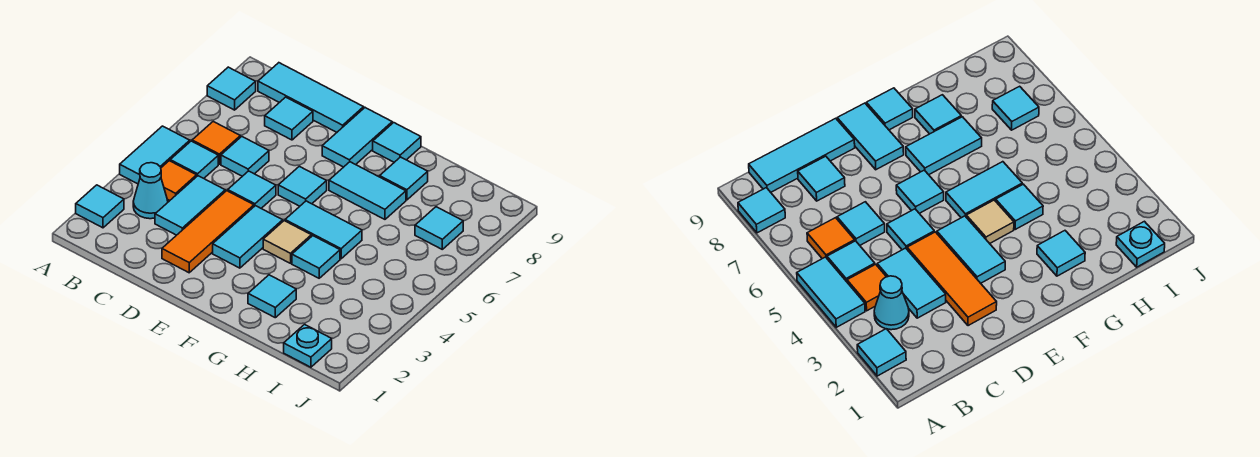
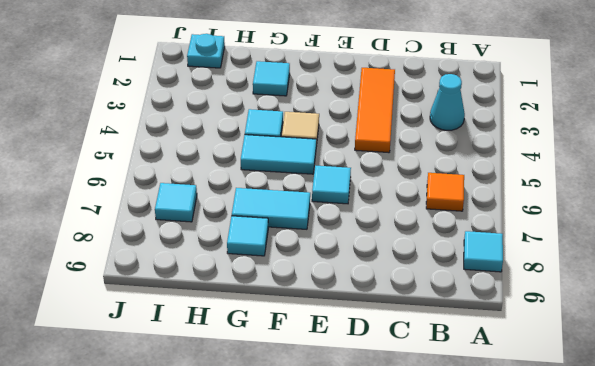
none -> cyan tile A2 level 1
none -> cyan tile A4:A5 level 1
none -> orange tile B4 level 1

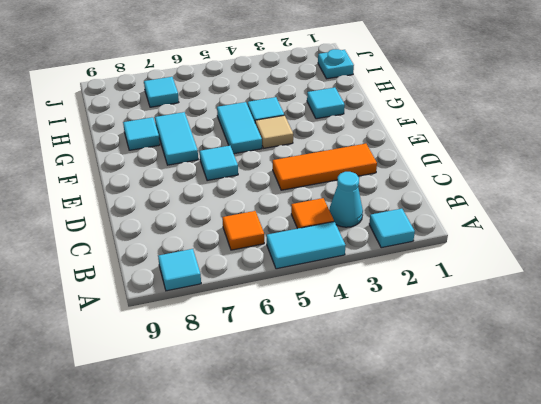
none -> cyan tile B5 level 1
none -> cyan tile B9:D9 level 1
none -> cyan tile C3:C4 level 1

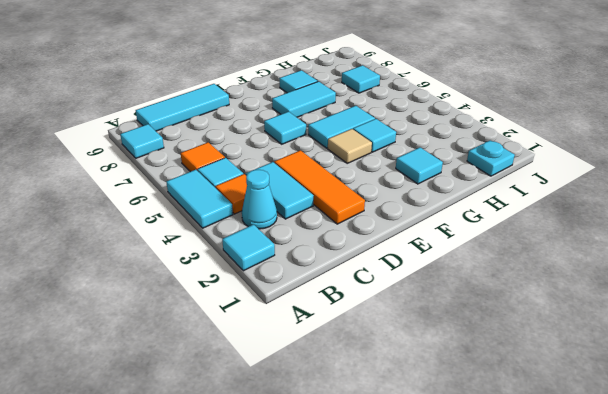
none -> cyan tile C6 level 1
none -> cyan tile C8 level 1
none -> cyan tile D5 level 1

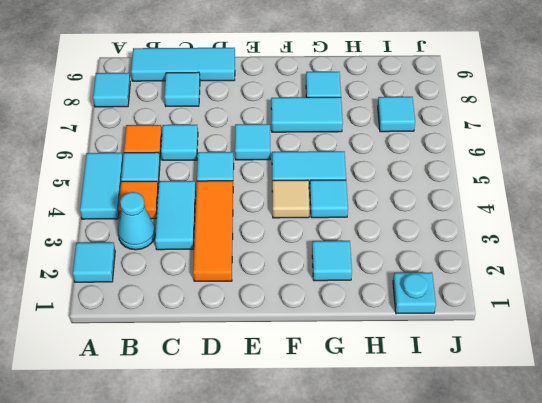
none -> cyan tile E3:E4 level 1
none -> cyan tile E8:E9 level 1
none -> cyan tile F9 level 1

